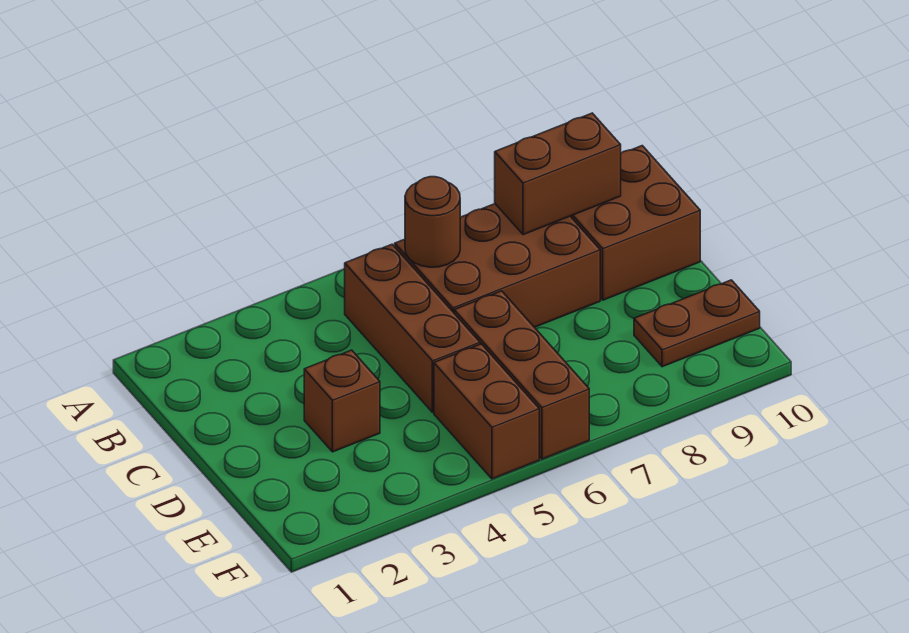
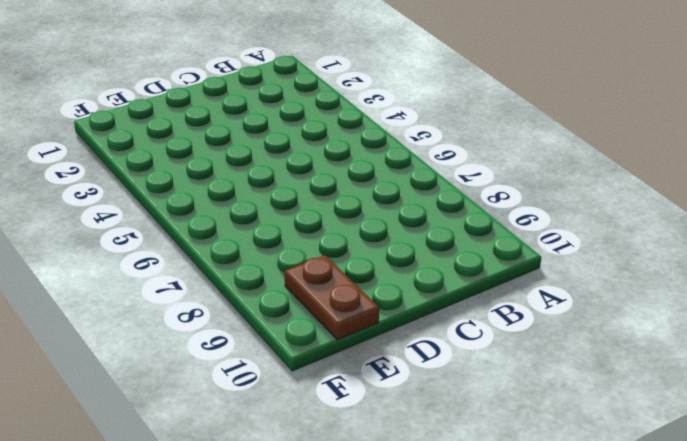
none -> brown brick B5:D5 level 1
none -> brown brick B6:C8 level 1

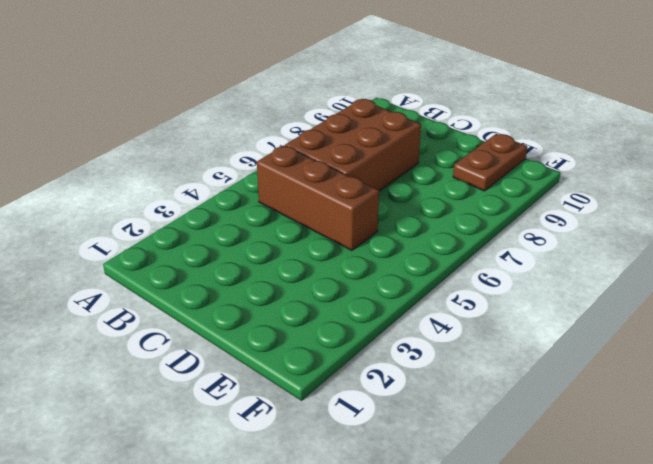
none -> brown brick B9:C10 level 1
none -> brown brick D3 level 1

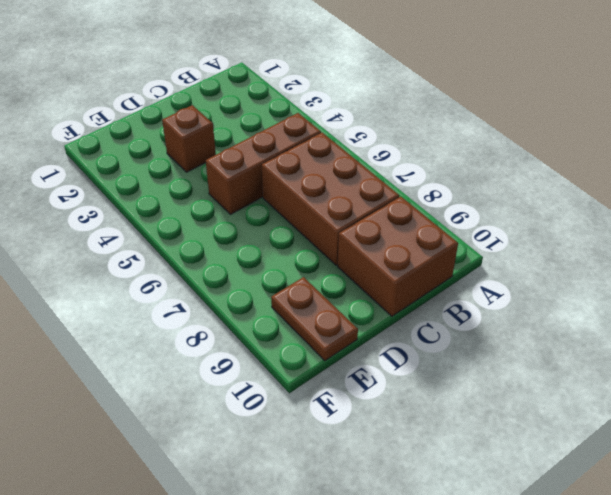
none -> brown brick D6:F6 level 1
none -> brown brick E5:F5 level 1

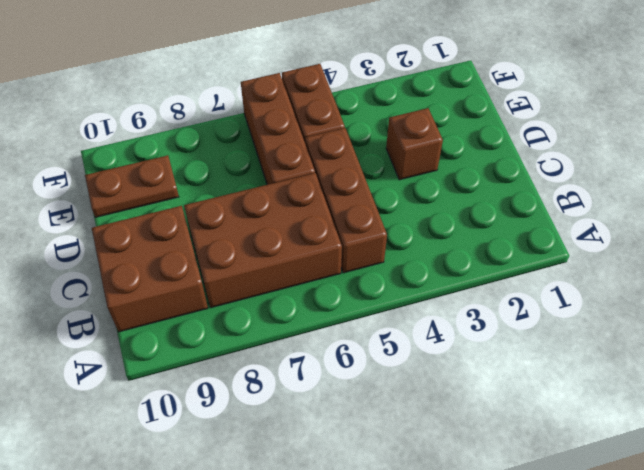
none -> brown round brick B6 level 2
none -> brown brick B8:B9 level 2

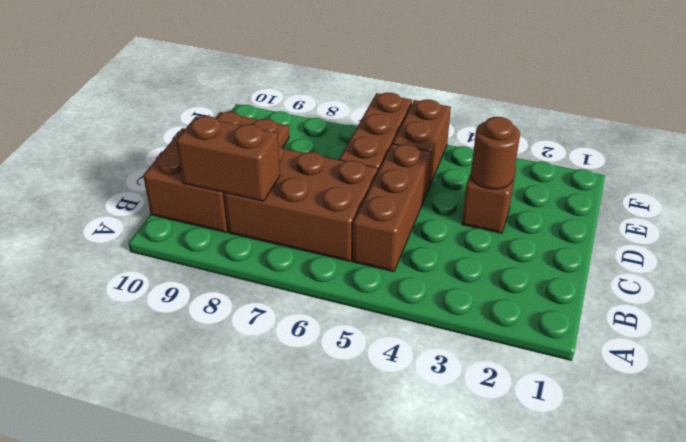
brown round brick D3 level 2 -> brown round brick B6 level 2

